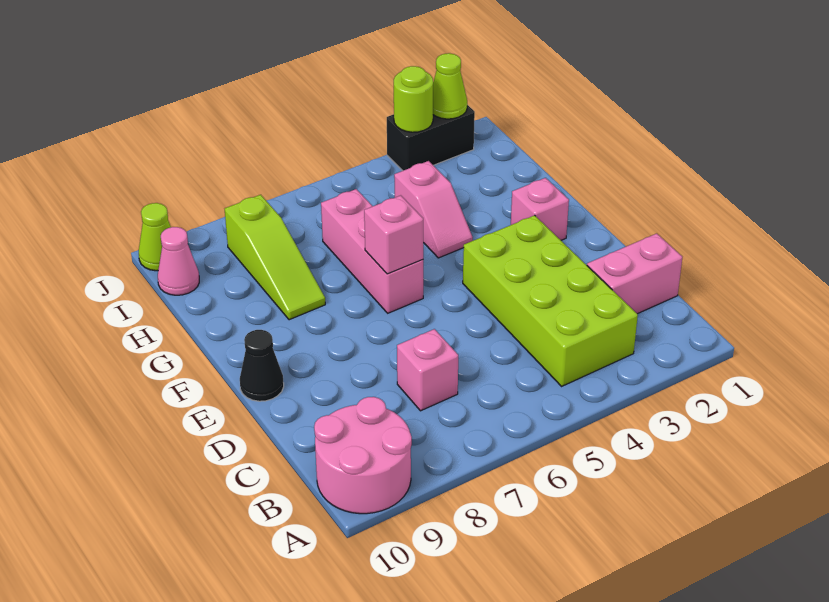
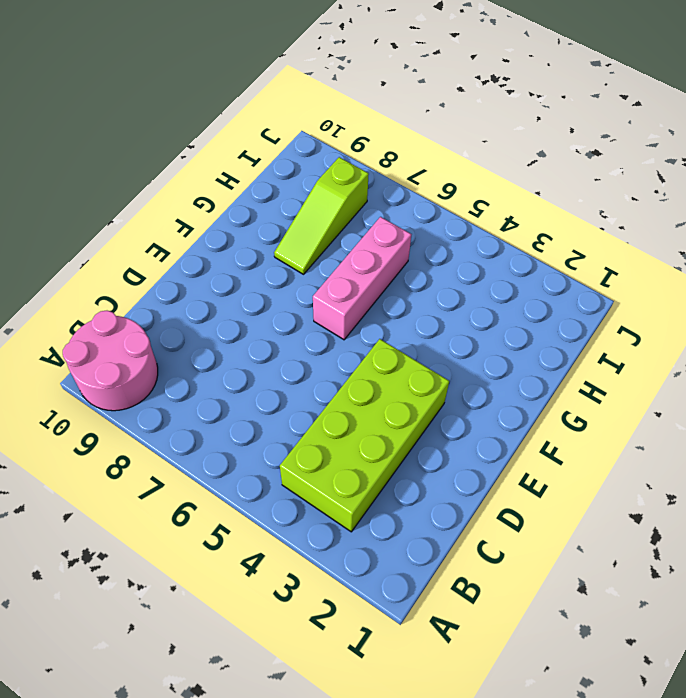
none -> pink brick C1:C2 level 1
none -> pink brick C7 level 1
none -> black cone E10 level 1

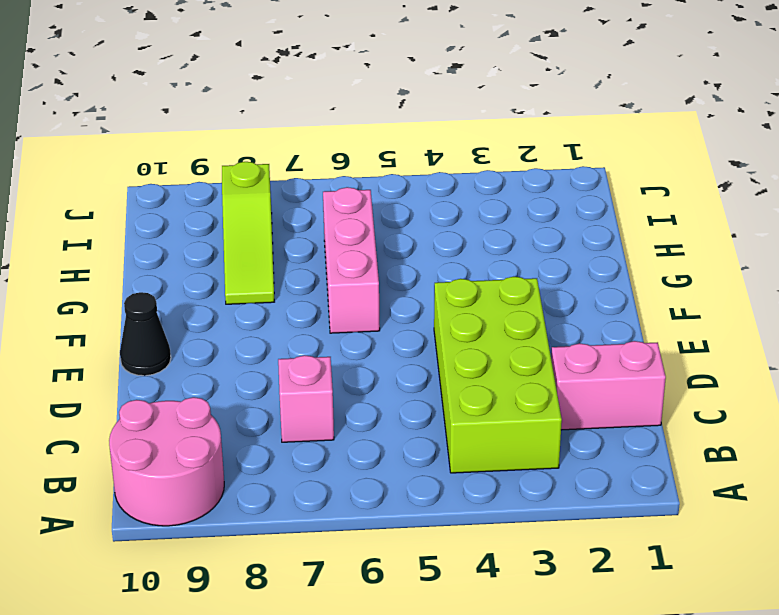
none -> pink brick F2 level 1
none -> pink slope G4:H4 level 1 top H
none -> pink cone I10 level 1

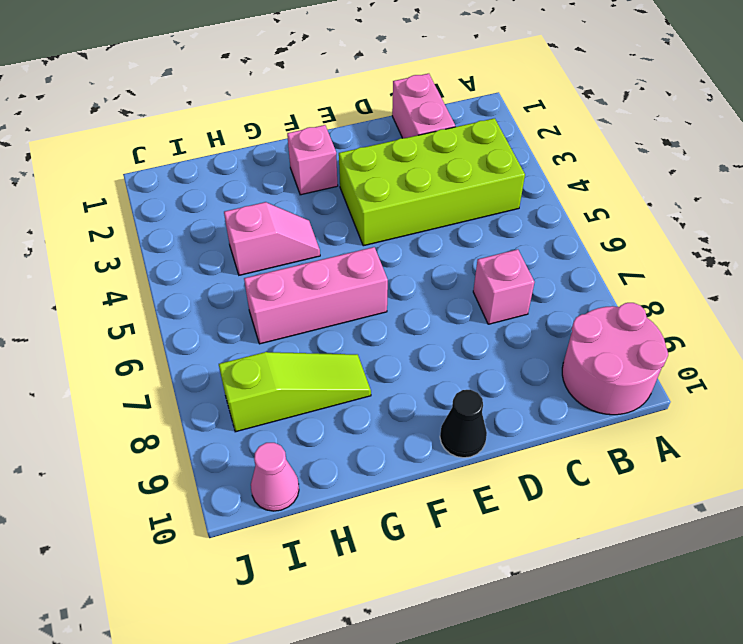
none -> black brick J2:J3 level 1
none -> lime cone J10 level 1
none -> pink brick F6 level 2

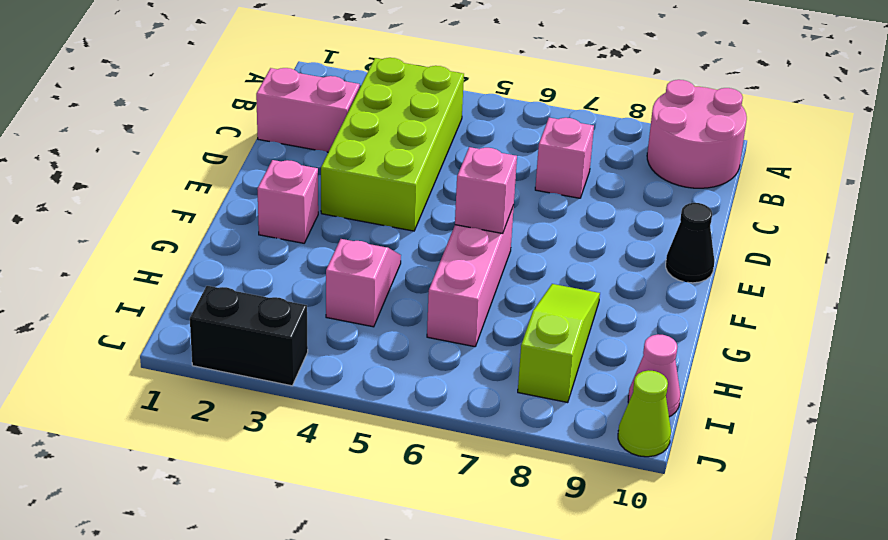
none -> lime cone J2 level 2
none -> lime round brick J3 level 2

